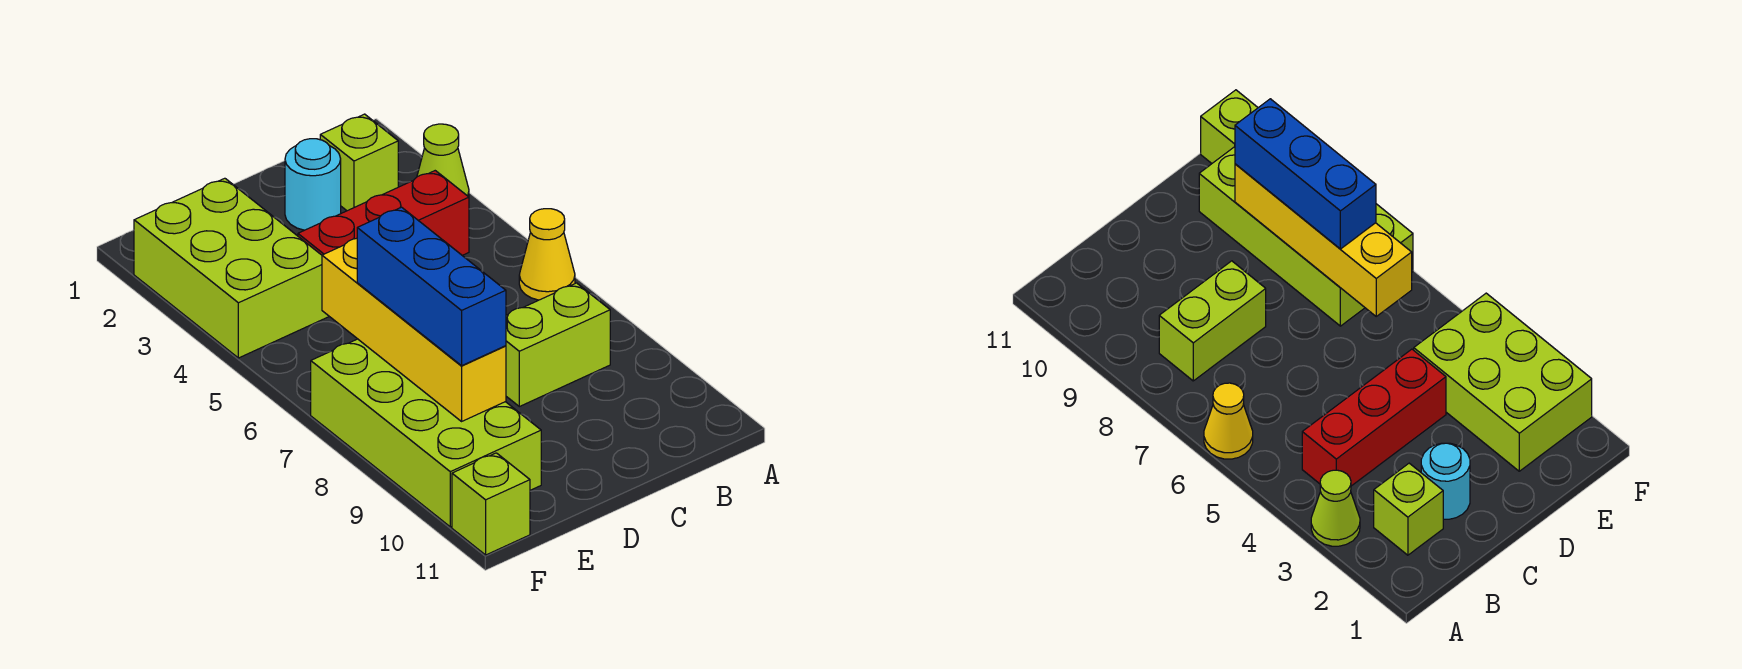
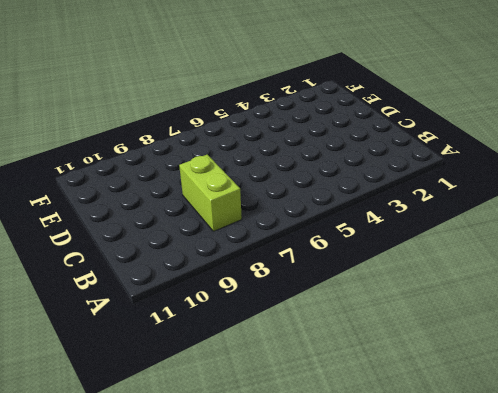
none -> lime cone A3 level 1
none -> yellow cone A6 level 1

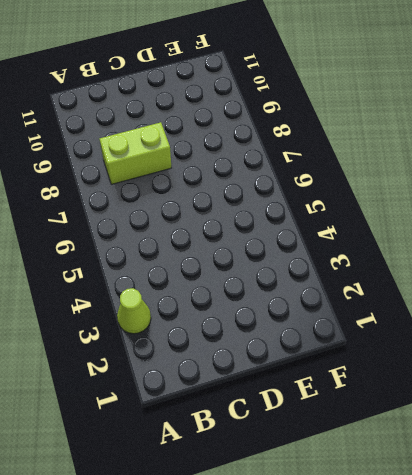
none -> yellow cone A6 level 1
none -> lime brick B2 level 1

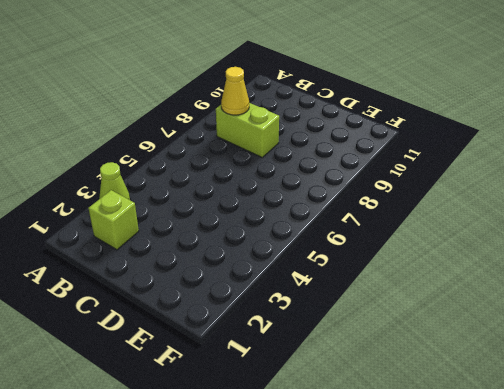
yellow cone B8 level 2 -> yellow cone A6 level 1
none -> red brick B4:D4 level 1
none -> cyan round brick C2 level 1

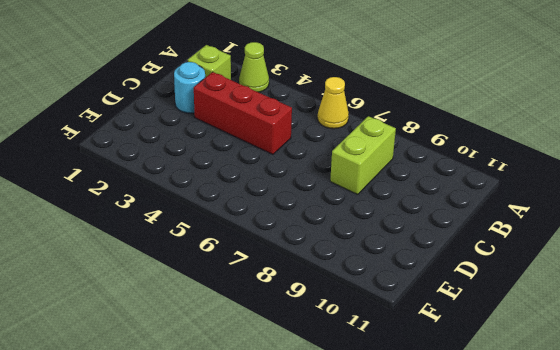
red brick C3:C5 level 1 -> red brick B4:D4 level 1
none -> lime brick E2:F4 level 1
none -> lime brick E7:F10 level 1

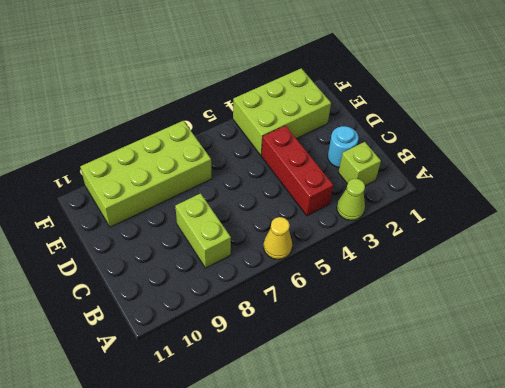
none -> lime brick F11 level 1
none -> yellow brick E6:E9 level 2

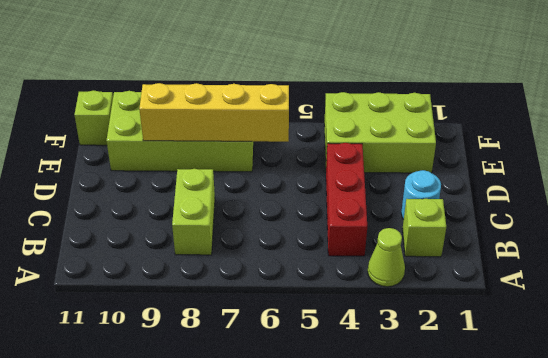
none -> yellow cone A6 level 1
none -> blue brick E7:E9 level 3

